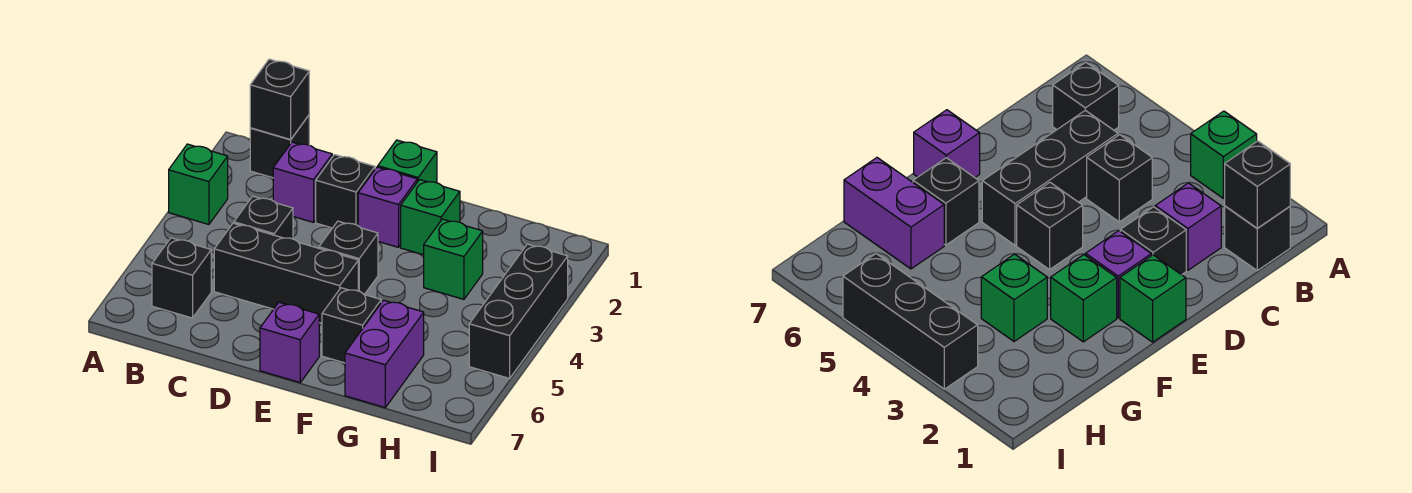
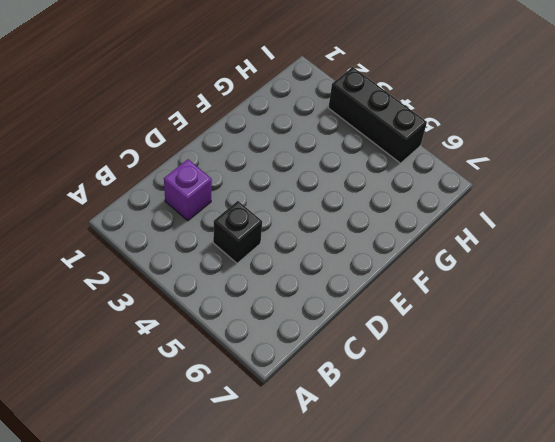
none -> green brick A3 level 1
none -> black brick B1 level 1
none -> black brick B6 level 1

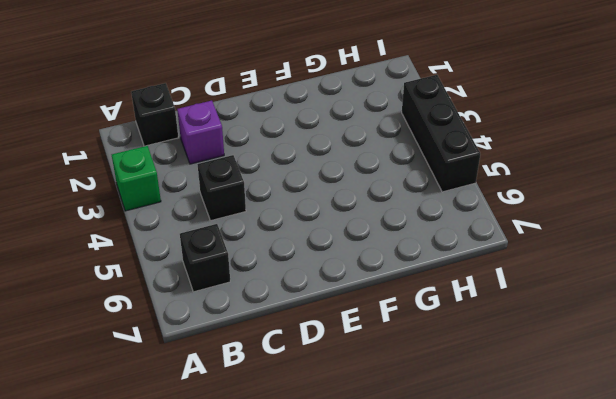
none -> black brick C5:E5 level 1
none -> black brick D2 level 1
none -> green brick E1 level 1

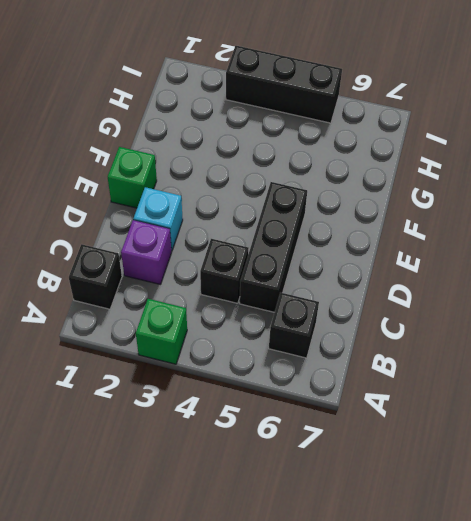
cyan brick D2 level 1 -> black brick D2 level 1
none -> purple brick E2 level 1
none -> black brick E4 level 1
none -> purple brick E7 level 1

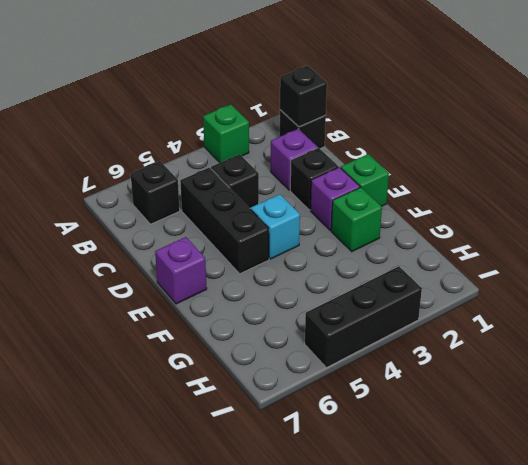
cyan brick E4 level 1 -> black brick E4 level 1
none -> black brick F6 level 1
none -> green brick G3 level 1
none -> purple brick G6:G7 level 1

